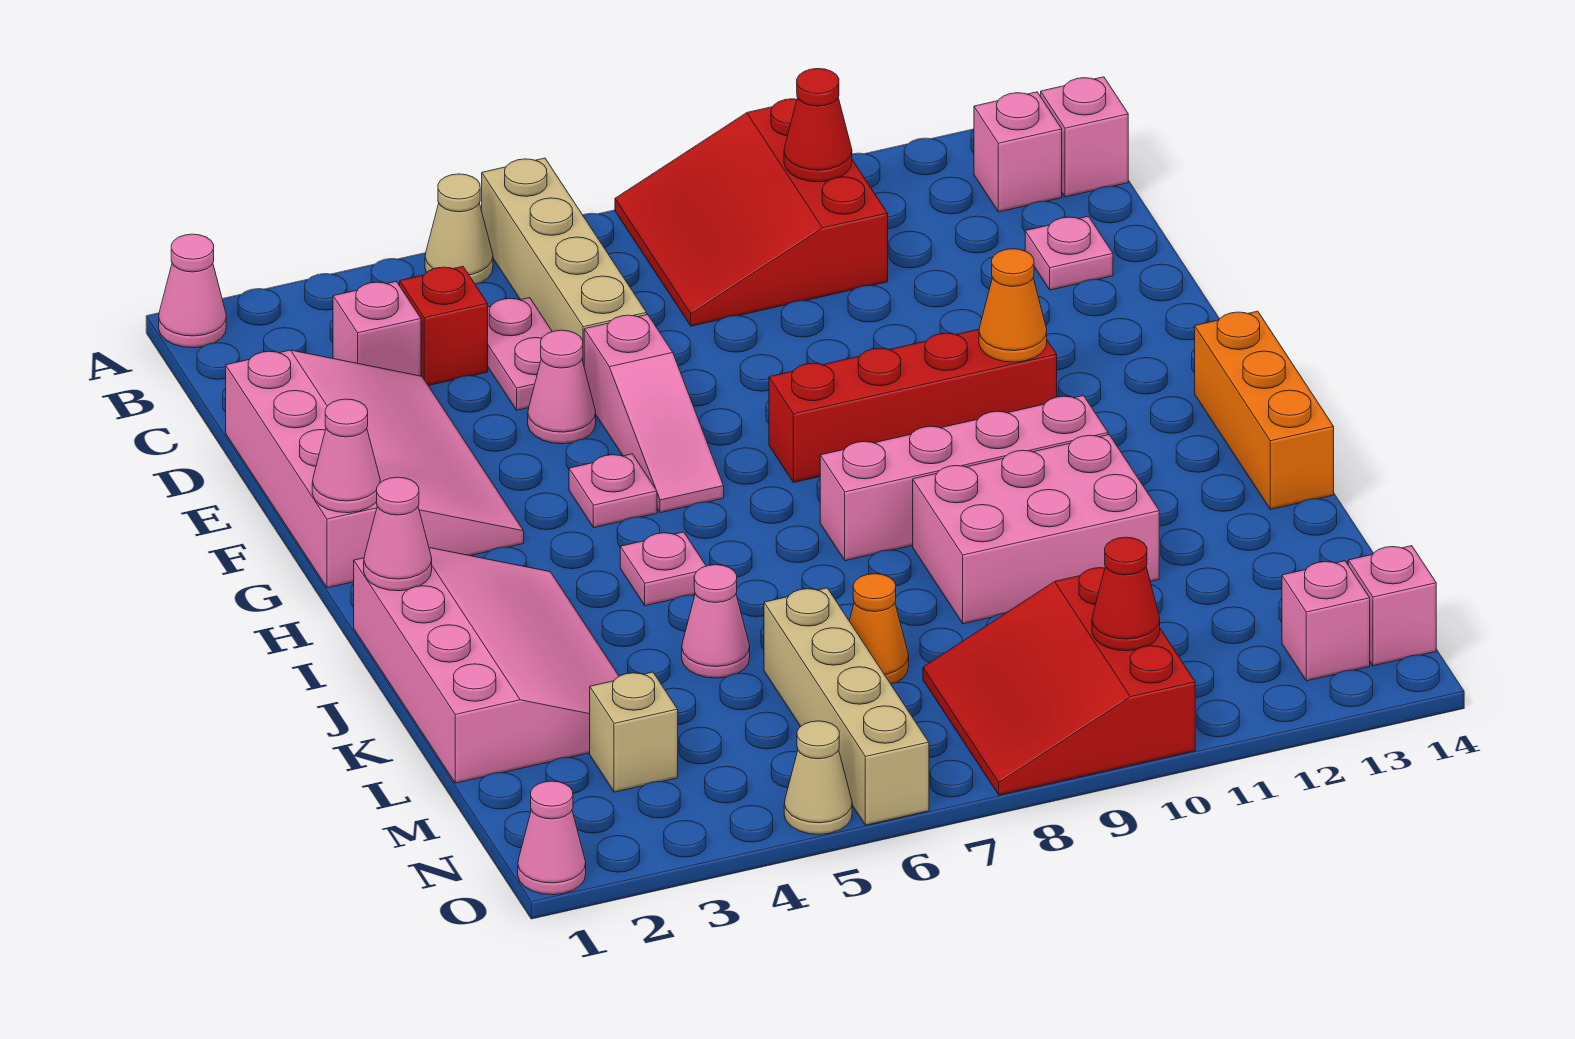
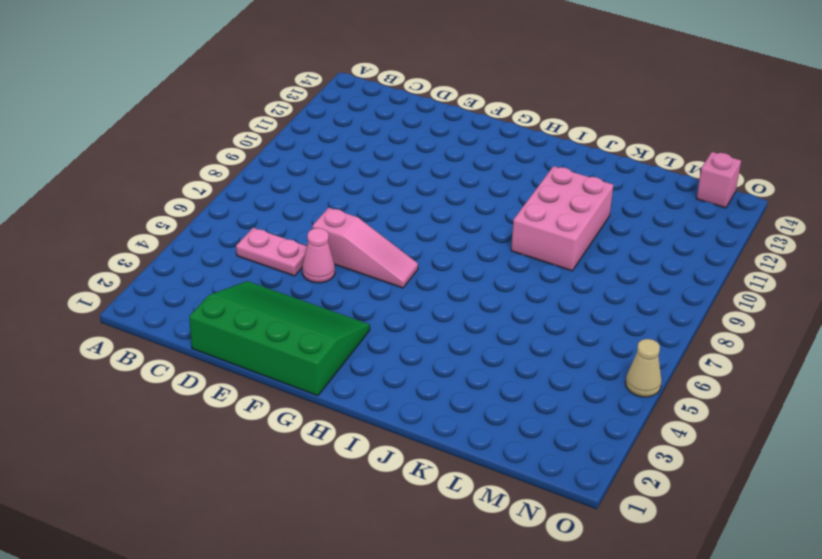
green slope D1:G3 level 1 top 1 -> pink slope D1:G3 level 1 top 1
none -> pink cone A1 level 1
none -> tan cone A5 level 1
none -> tan brick A6:D6 level 1
none -> red slope A8:C10 level 1 top 10

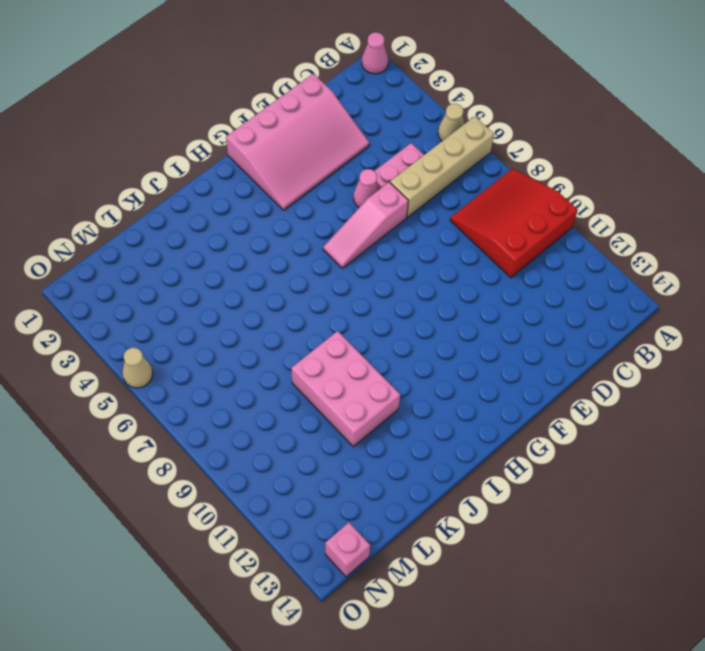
none -> pink brick B13 level 1
none -> pink brick B14 level 1
none -> pink brick C3 level 1
none -> red brick C4 level 1

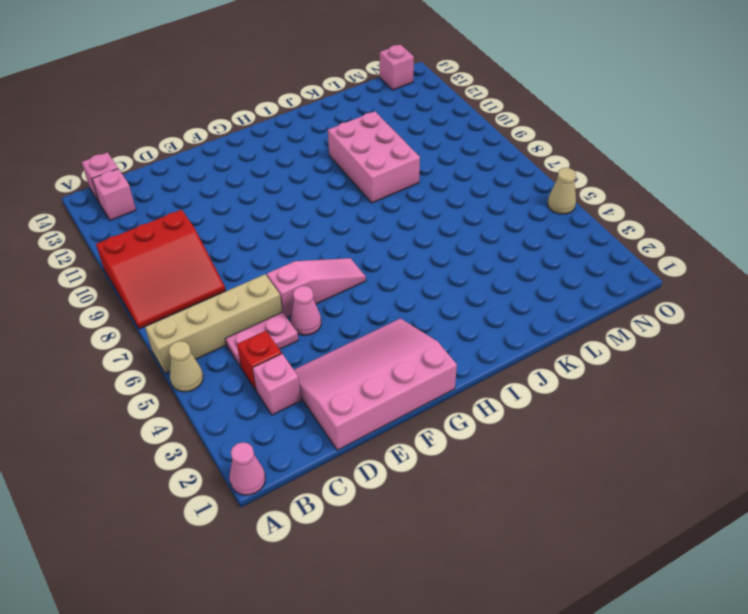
none -> pink plate D13 level 1
none -> pink plate G5 level 1
none -> red brick G8:G11 level 1
none -> orange brick H14:J14 level 1

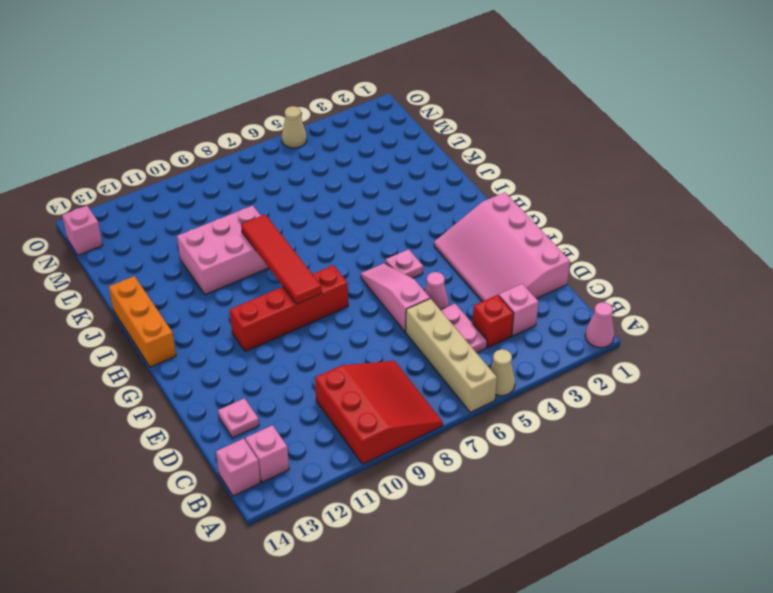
red tile G9:J9 level 2 -> none
none -> pink slope I1:L3 level 1 top 1
none -> pink plate I5 level 1
none -> pink brick I8:I11 level 1
none -> pink cone K5 level 1

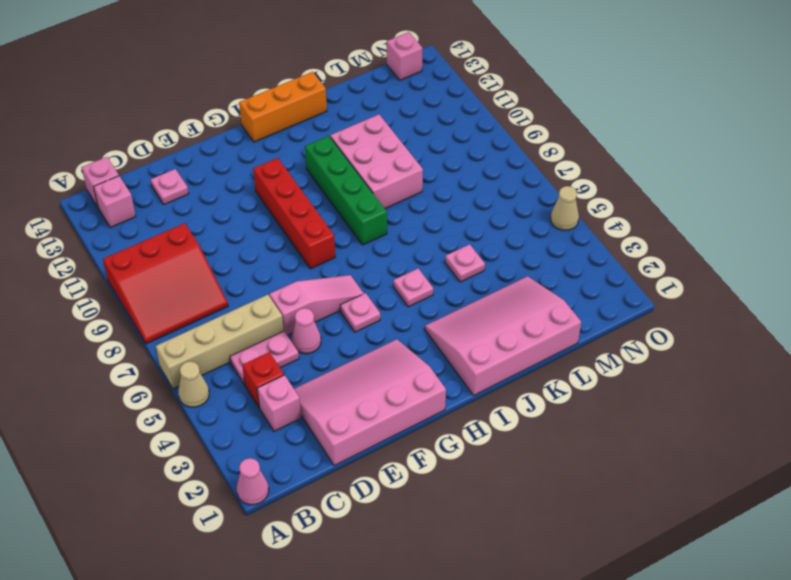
green brick I8:I11 level 1 -> pink brick I8:I11 level 1
pink plate K5 level 1 -> pink cone K5 level 1
none -> tan brick L6:O6 level 1
none -> orange cone L7 level 1
none -> tan brick M3 level 1
none -> red slope M8:O10 level 1 top 10

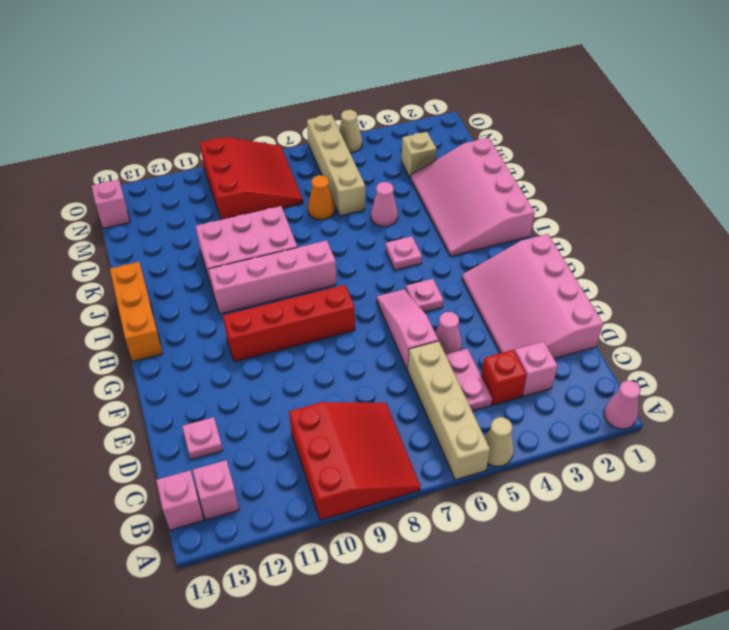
none -> pink brick N13 level 1
none -> pink cone O1 level 1
none -> red cone B10 level 2
none -> pink cone G1 level 2

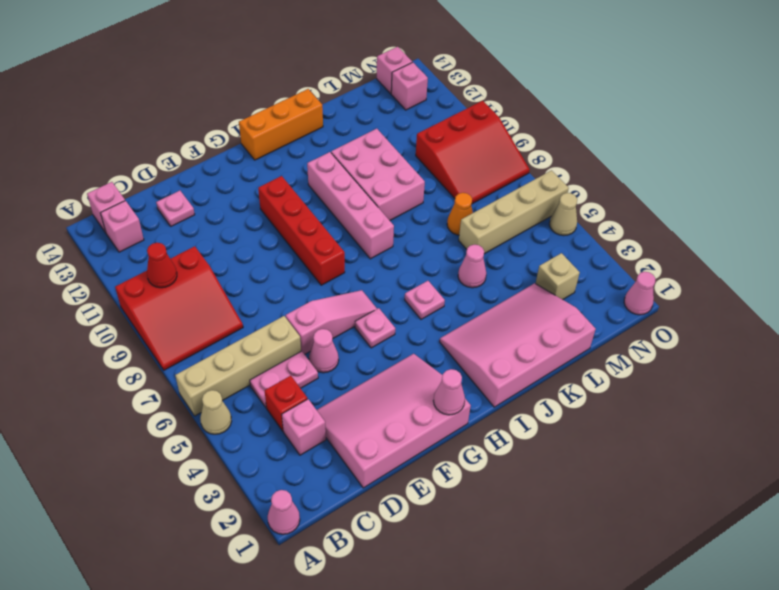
none -> orange cone G11 level 2
none -> pink cone I1 level 2
none -> red cone N10 level 2

